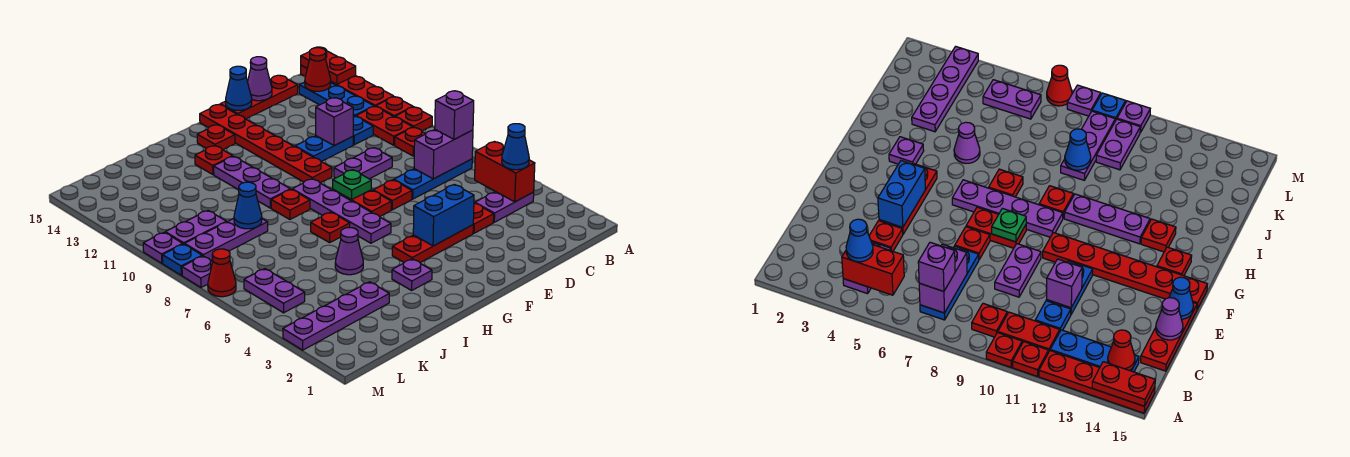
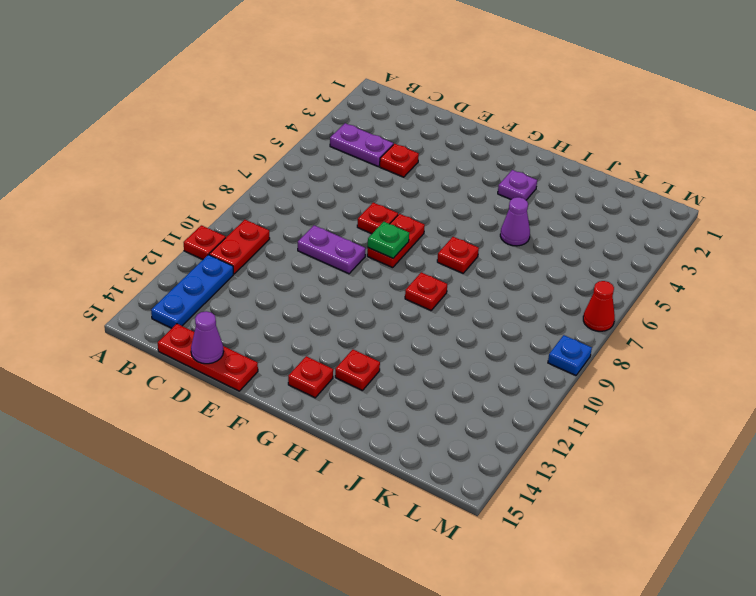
none -> red plate A10 level 1
none -> red plate A12:A15 level 1
none -> blue plate B7:D7 level 1
none -> red plate B9 level 1

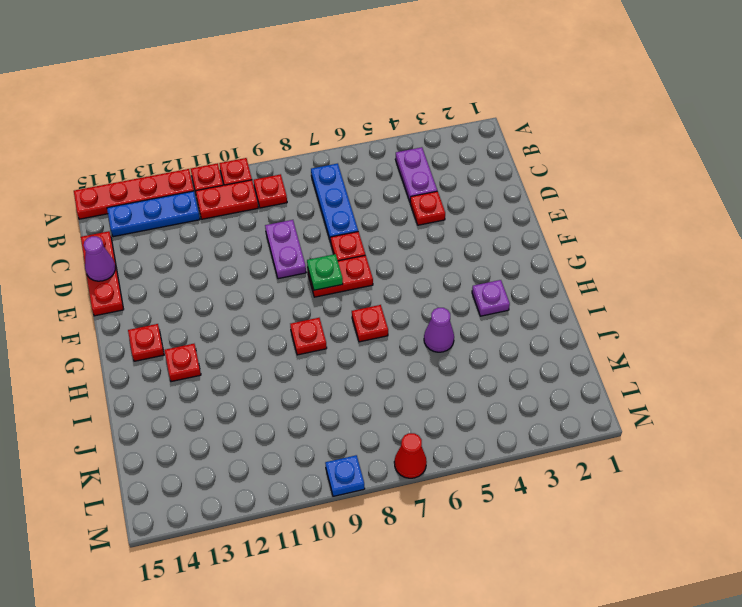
none -> blue plate C11 level 1
none -> blue plate D11:E11 level 1
none -> red plate E4:G4 level 1
none -> red plate F10:F15 level 1

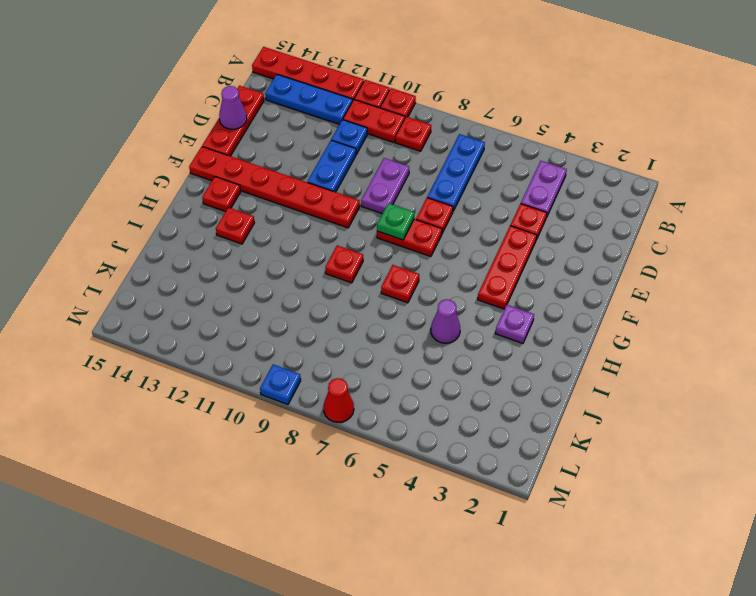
none -> purple plate G6:G9 level 1
none -> purple plate H10:H12 level 1
none -> purple plate J3:M3 level 1
none -> purple plate J9:L9 level 1

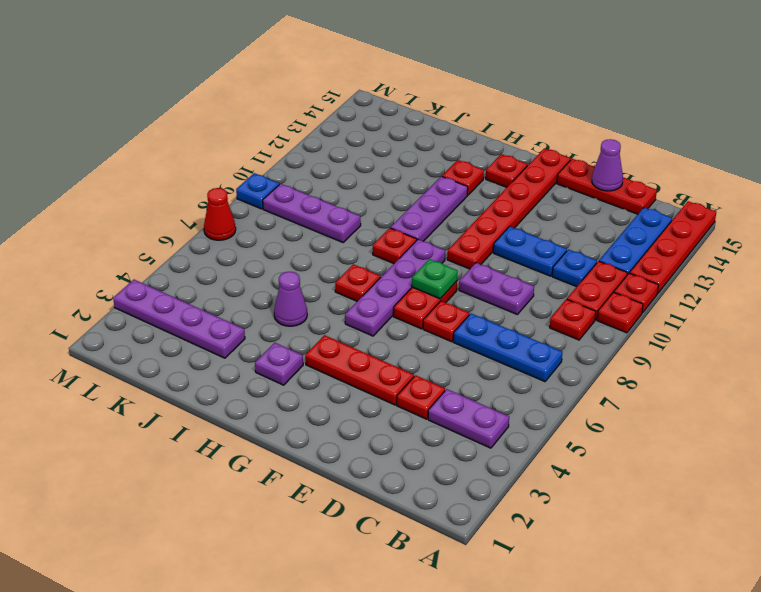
none -> purple plate K10:L10 level 1
none -> purple plate L5:L6 level 1
none -> purple plate M8 level 1
none -> purple plate M10 level 1

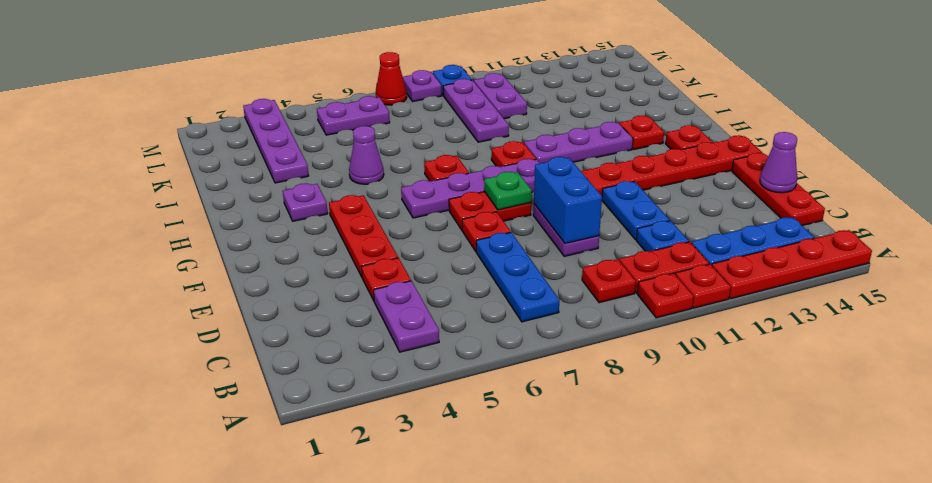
blue brick D9:E9 level 2 -> blue brick E4:F4 level 2
none -> purple plate M10 level 1
none -> red plate A14:A15 level 2
none -> red brick B4:B5 level 2
none -> purple brick B7:C7 level 2

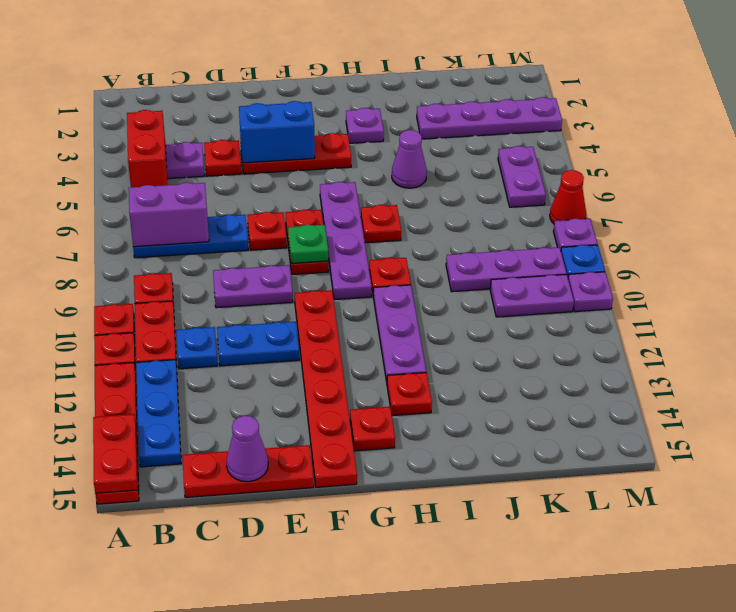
none -> red cone B14 level 2
none -> purple brick D11 level 2
none -> blue cone E15 level 2
none -> blue cone J9 level 2

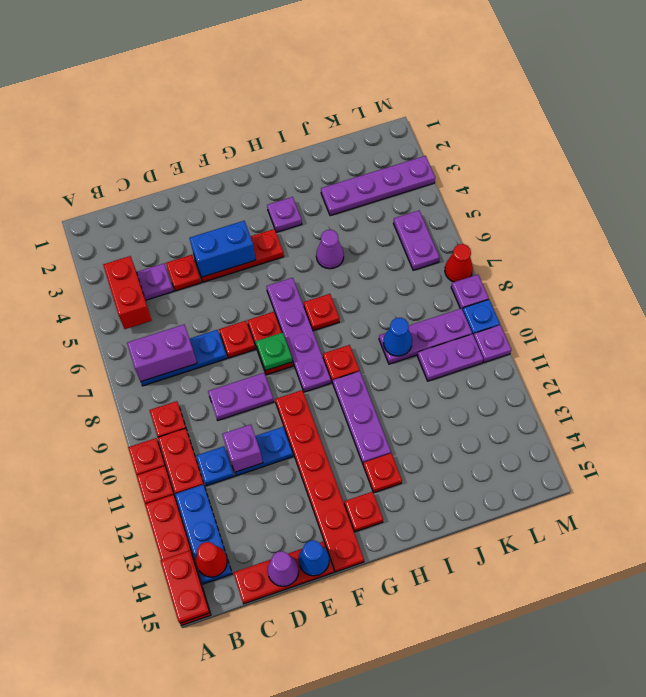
none -> blue cone B4 level 3
none -> purple brick B7 level 3

